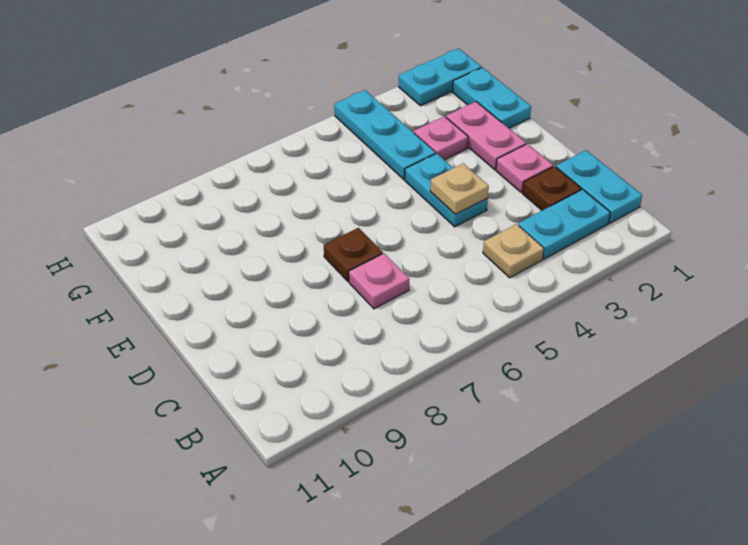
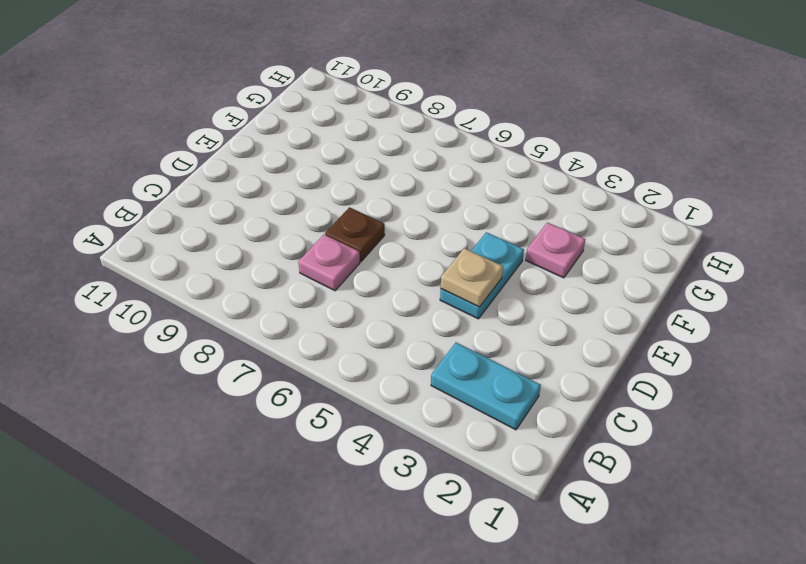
none -> cyan plate B1:C1 level 1
none -> tan plate B4 level 1
none -> brown plate C2 level 1

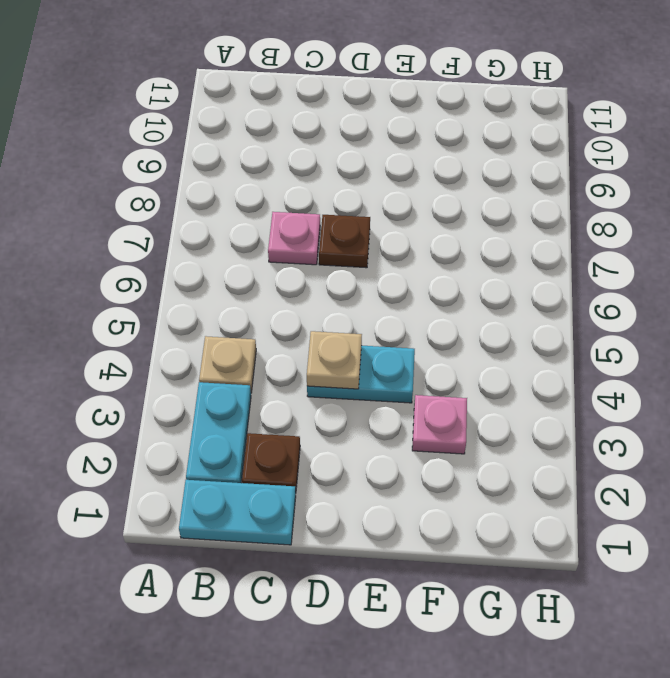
none -> pink plate D2 level 1
none -> pink plate E2:F2 level 1
none -> cyan plate F1:G1 level 1

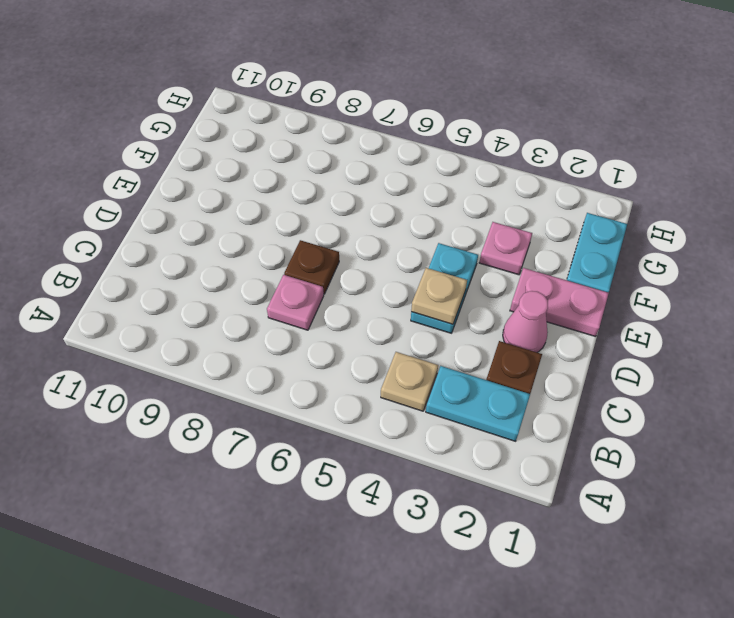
pink cone D2 level 1 -> pink plate D2 level 1
pink plate E1:E2 level 1 -> pink plate E2:F2 level 1
none -> cyan plate B1:C1 level 1
none -> cyan plate F4:H4 level 1
none -> cyan plate H1:H2 level 1

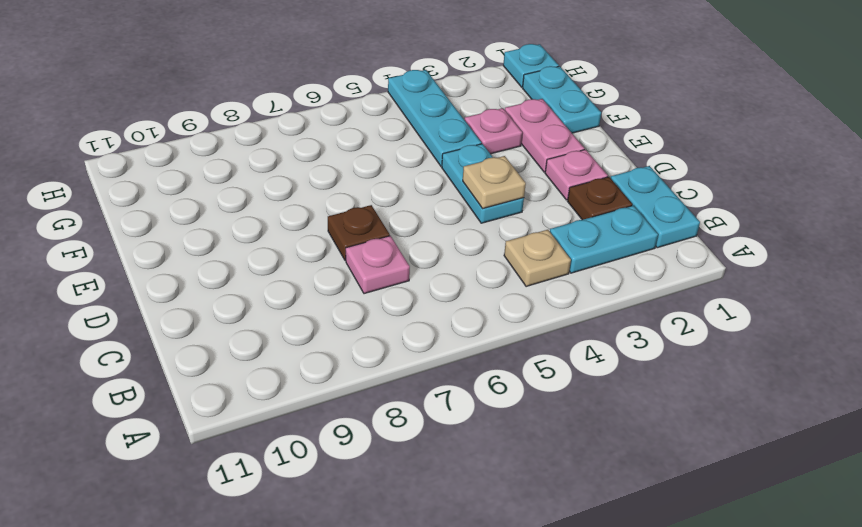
cyan plate H1 level 1 -> cyan plate H1:H2 level 1

